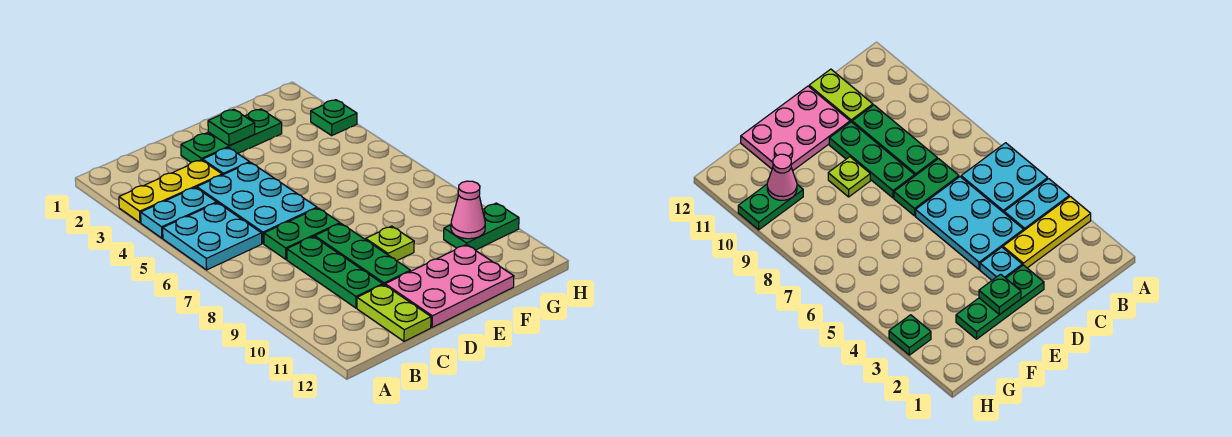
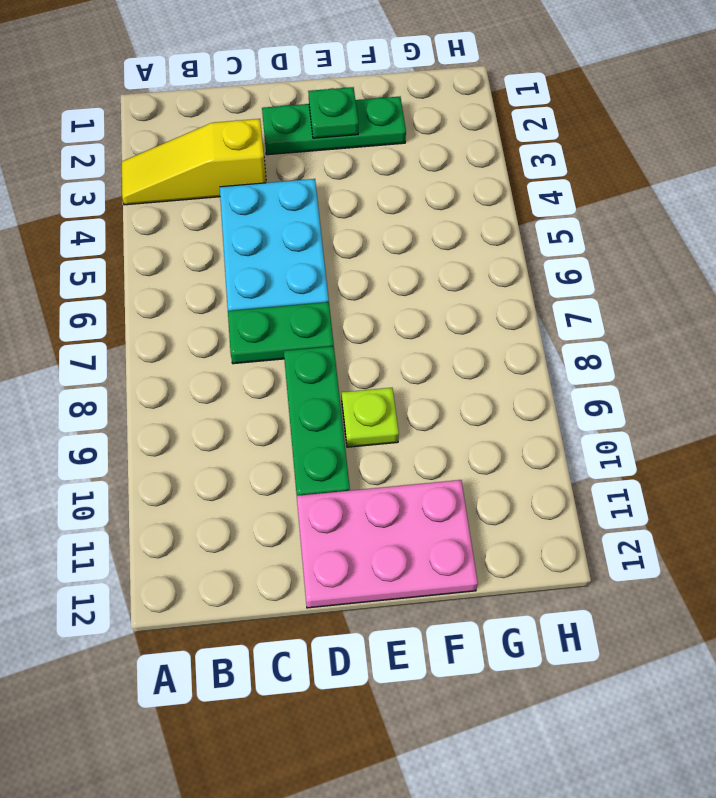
yellow slope A3:C3 level 1 top C -> yellow plate A3:C3 level 1
none -> cyan plate A4:B4 level 1
none -> cyan plate A5:B6 level 1
none -> green plate C8:C10 level 1

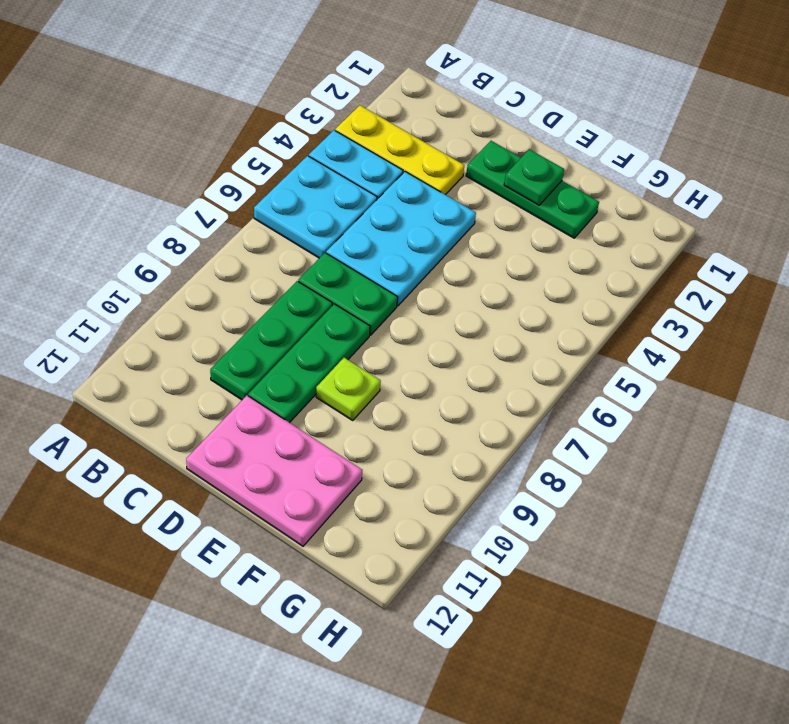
none -> lime plate C11:C12 level 1
none -> cyan plate D3 level 1
none -> green plate G10:H10 level 1

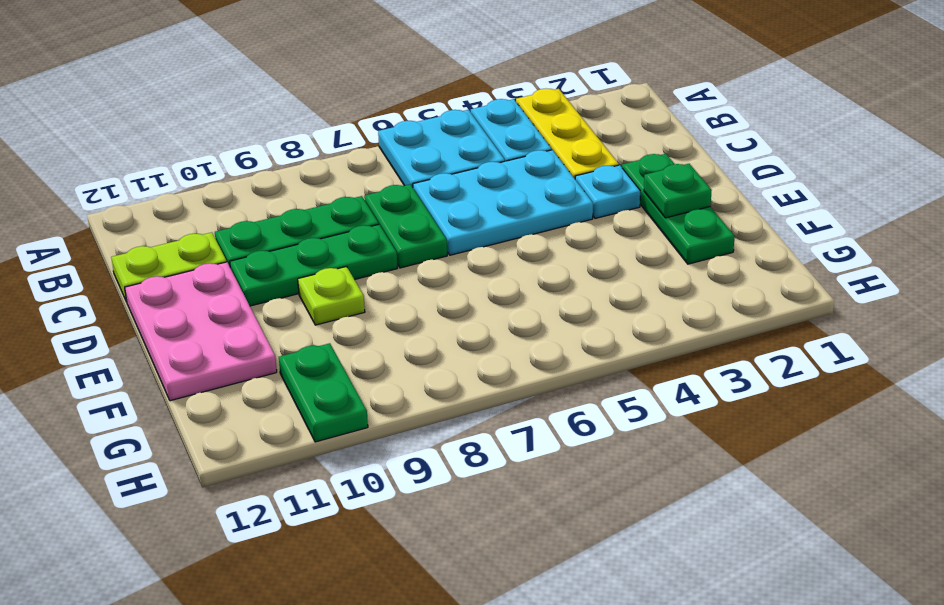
none -> green plate H3 level 1
none -> pink cone G10 level 2

